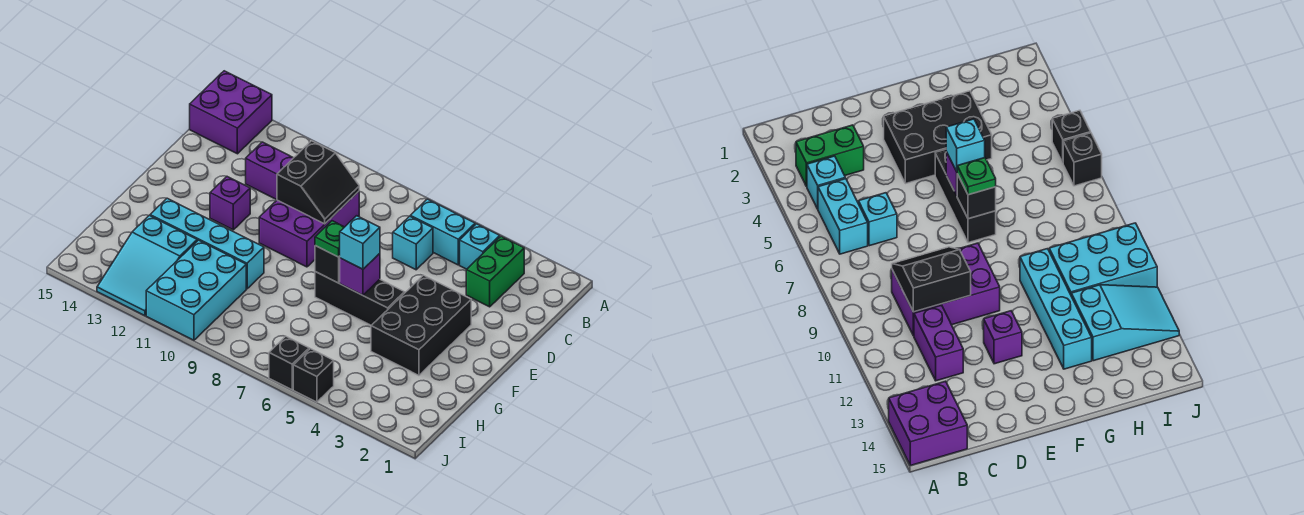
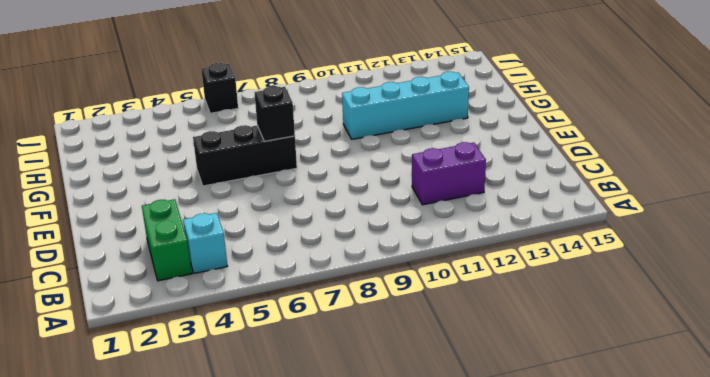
none -> purple brick A14:B15 level 1
none -> cyan brick B5:B6 level 1
none -> cyan brick C6 level 1

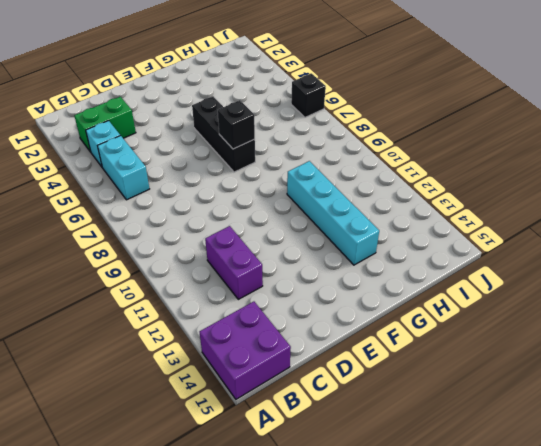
none -> cyan brick C6 level 1
none -> purple brick C9:E10 level 1
none -> black brick E3:G4 level 1

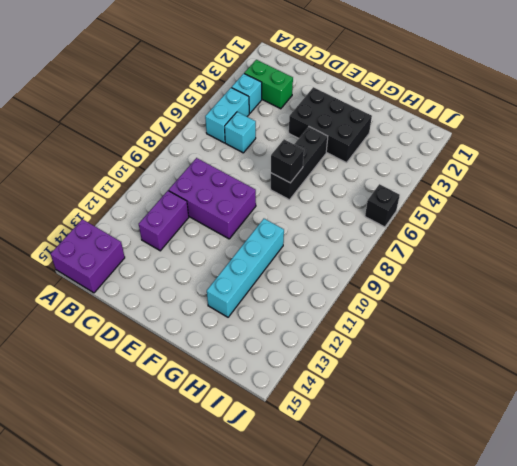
none -> purple brick E12 level 1
none -> cyan brick H10:J11 level 1
none -> cyan slope H12:J13 level 1 top H

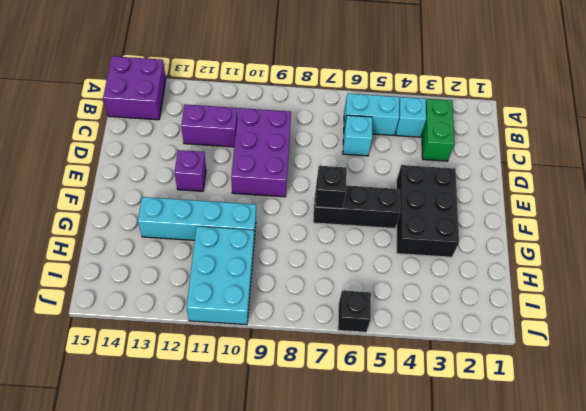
none -> cyan slope H12:J13 level 1 top H
none -> black brick J5 level 1
none -> black slope C9:D10 level 2 top 10

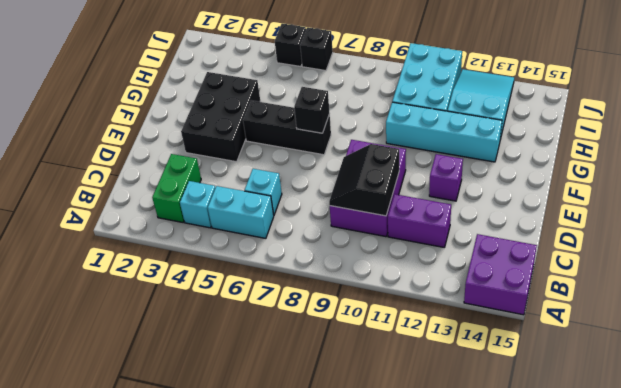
none -> purple brick F6 level 2
none -> cyan brick F6 level 3
none -> green plate F7 level 3

